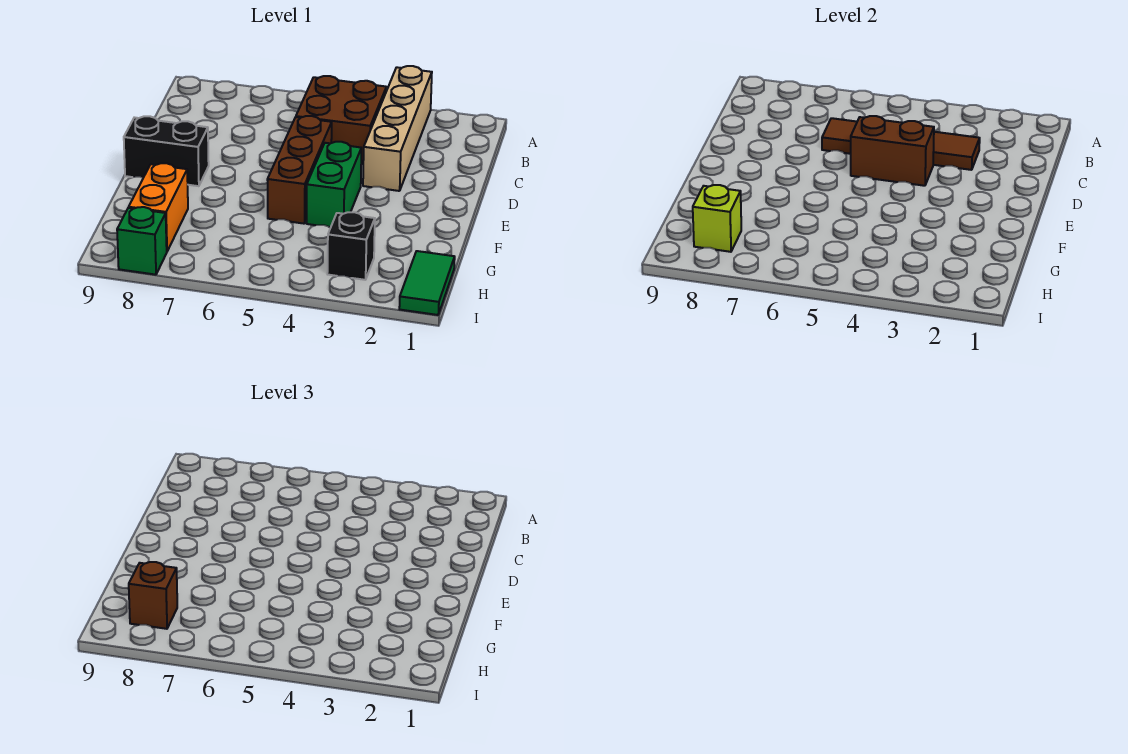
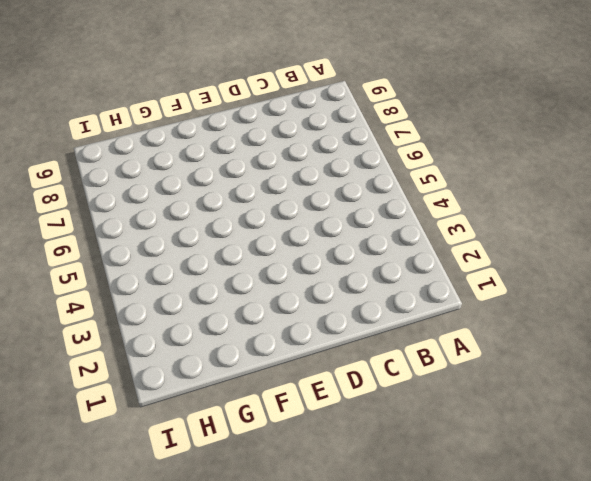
none -> tan brick A3:D3 level 1
none -> brown brick B4:C5 level 1
none -> brown brick D5:F5 level 1

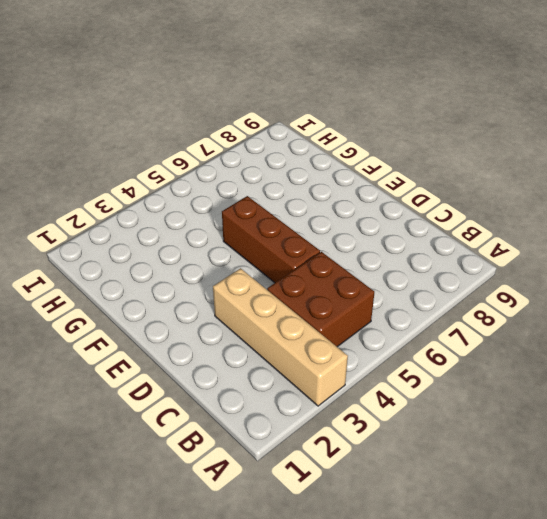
none -> green brick E4:F4 level 1
none -> black brick E8:E9 level 1
none -> orange brick G8:H8 level 1

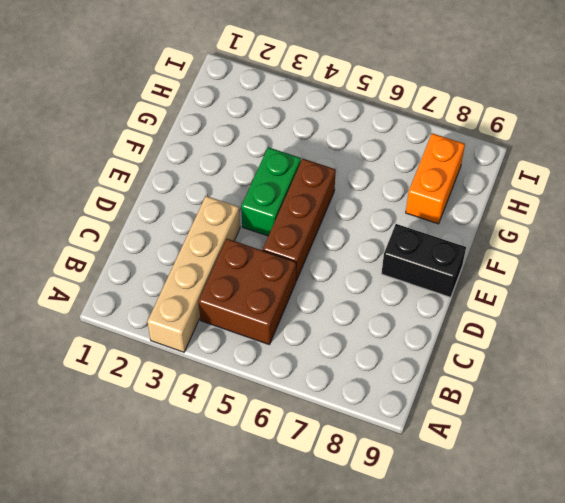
none -> green tile H1:I1 level 1
none -> black brick H3 level 1
none -> green brick I8 level 1

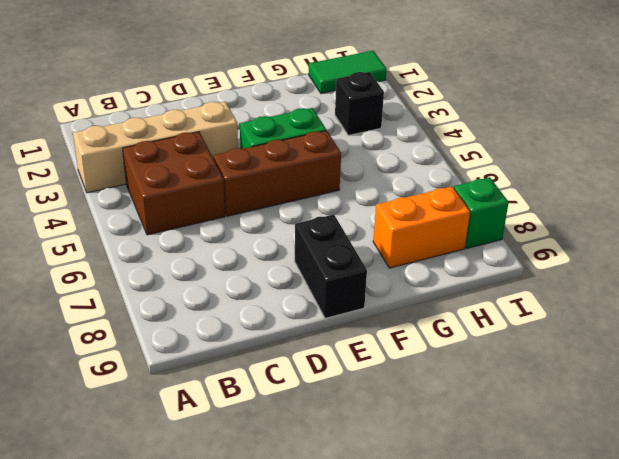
none -> brown tile C3:C6 level 2
none -> brown brick D4:D5 level 2
none -> lime brick H8 level 2

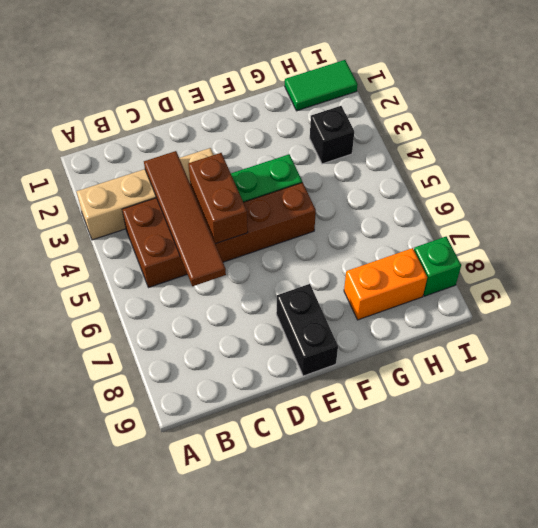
none -> lime brick H8 level 2
none -> brown brick H8 level 3

